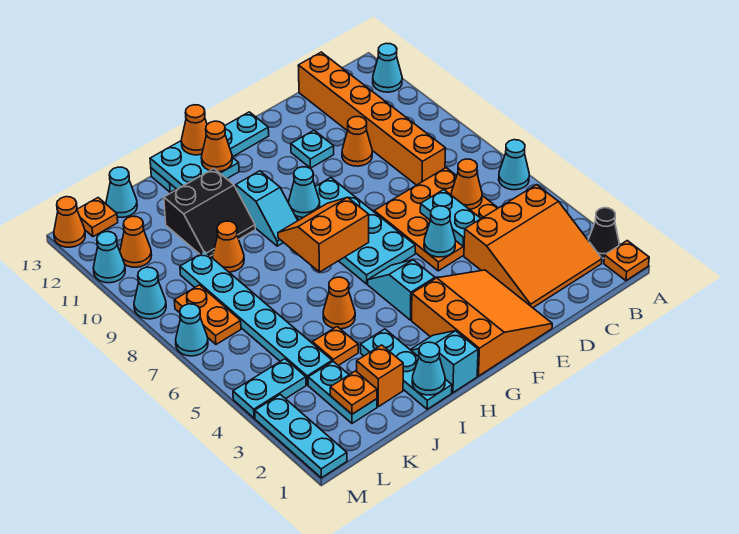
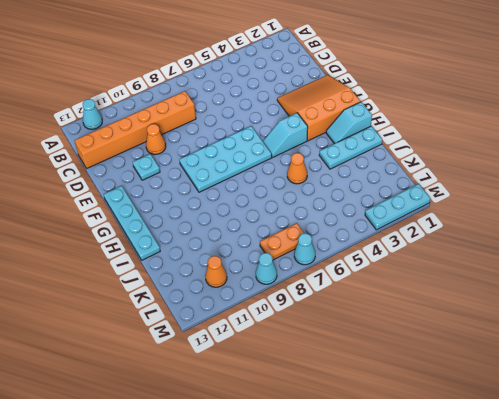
none -> orange plate A1 level 1
none -> black cone A2 level 1
none -> cyan cone A6 level 1
none -> orange slope B2:D4 level 1 top 4

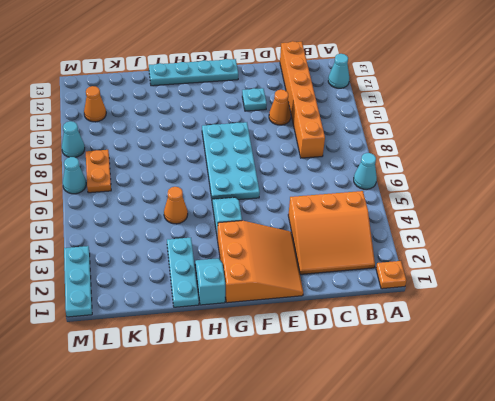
none -> black cone A2 level 1
none -> orange plate C5:E7 level 1
none -> cyan slope H9:H10 level 1 top 10
none -> black slope I10:J11 level 1 top 11

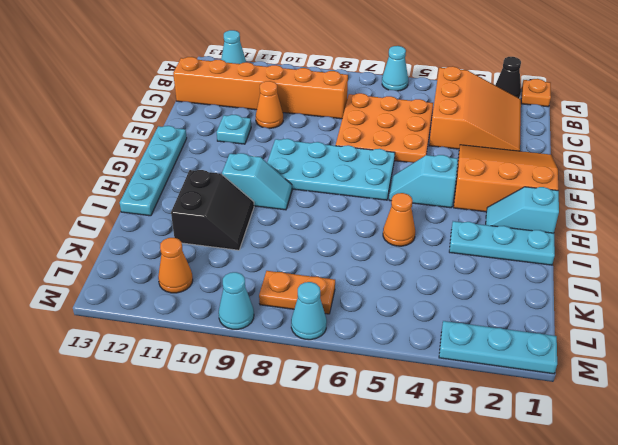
none -> orange brick J2 level 1
none -> orange plate J4 level 1
none -> orange cone J9 level 1
none -> cyan plate K2:K3 level 1

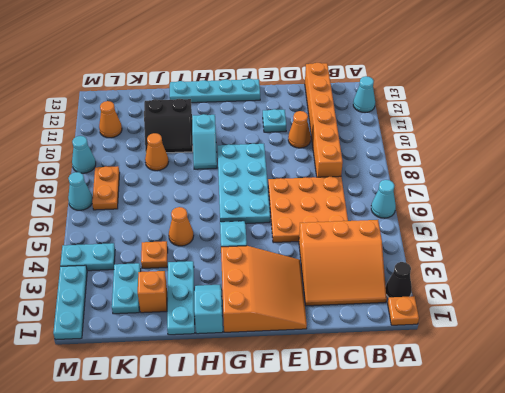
none -> cyan plate K4:K9 level 1
none -> cyan cone K13 level 1
none -> orange plate L13 level 1
none -> cyan cone M11 level 1

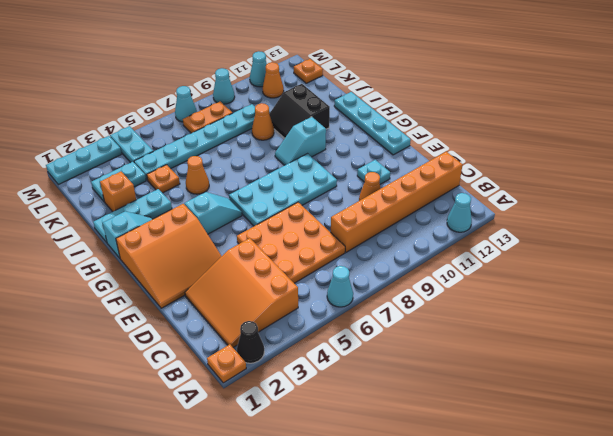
none -> cyan cone K13 level 1
none -> orange cone M13 level 1
none -> orange cone C6 level 2
none -> cyan plate D5:D6 level 2

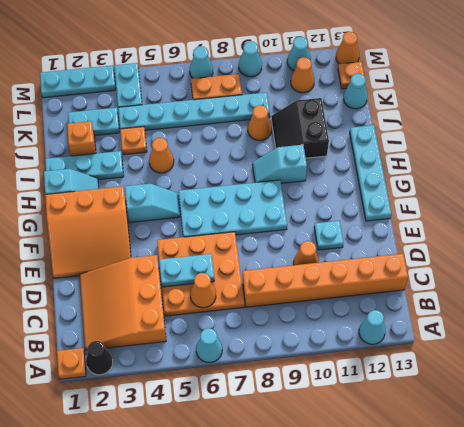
none -> cyan cone E5 level 2
none -> orange slope G7:H8 level 2 top 7
none -> cyan cone G9 level 2
none -> cyan plate H12:I13 level 2

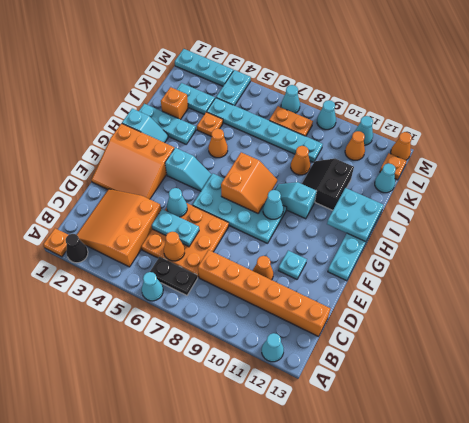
black plate B6:B7 level 1 -> none
none -> cyan cone I1 level 2
none -> orange plate K2 level 2
none -> orange cone H12 level 3
none -> orange cone H13 level 3

